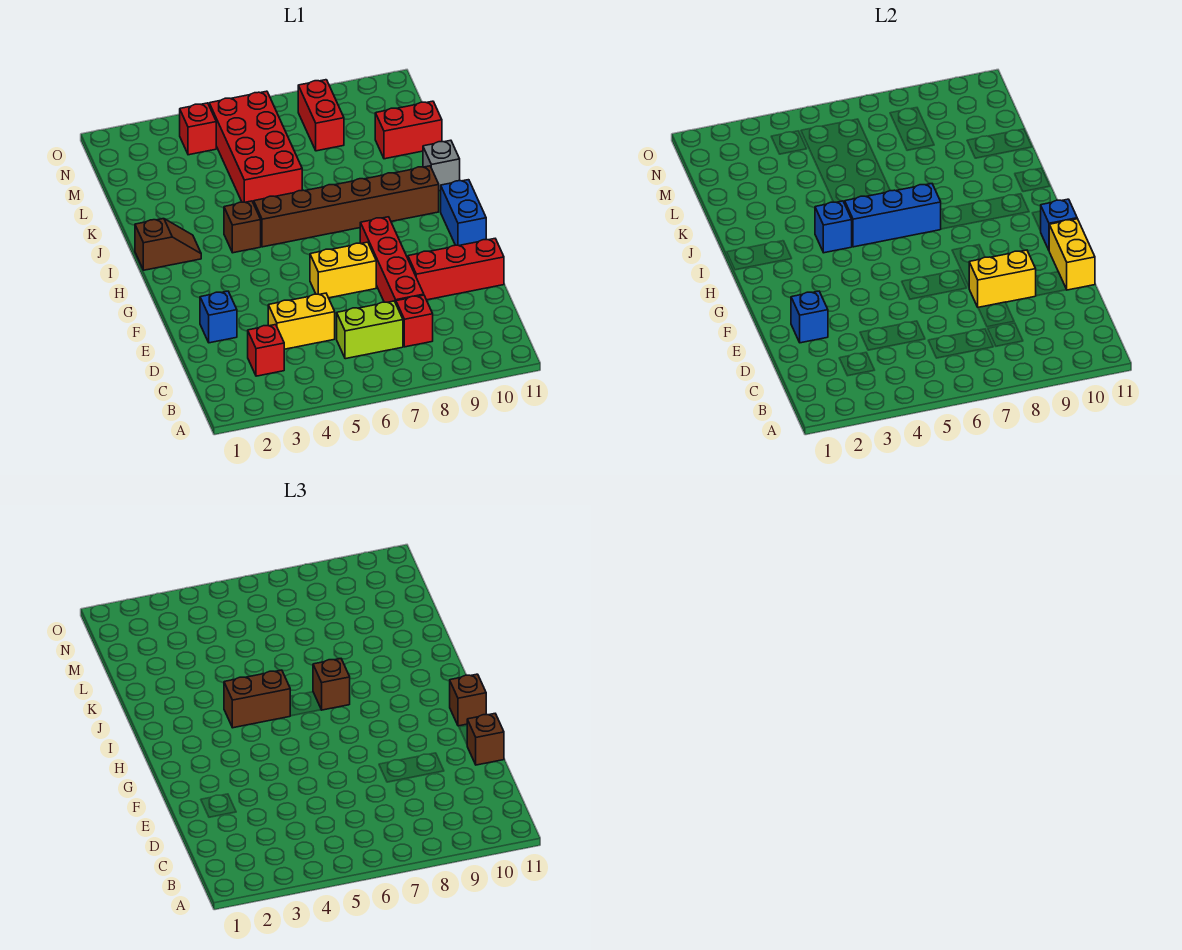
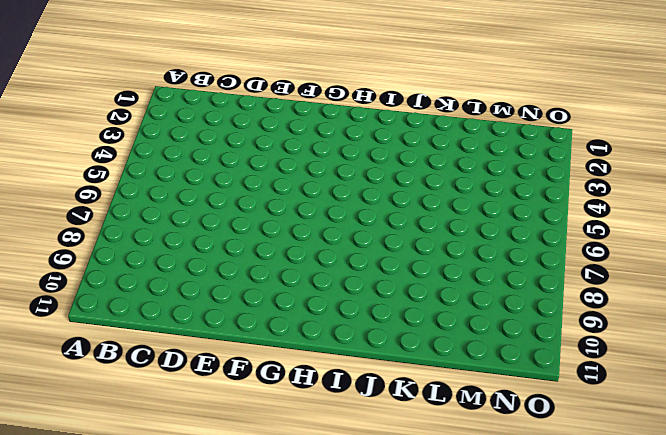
none -> red brick C3 level 1
none -> lime brick C6:C7 level 1
none -> red brick C8 level 1

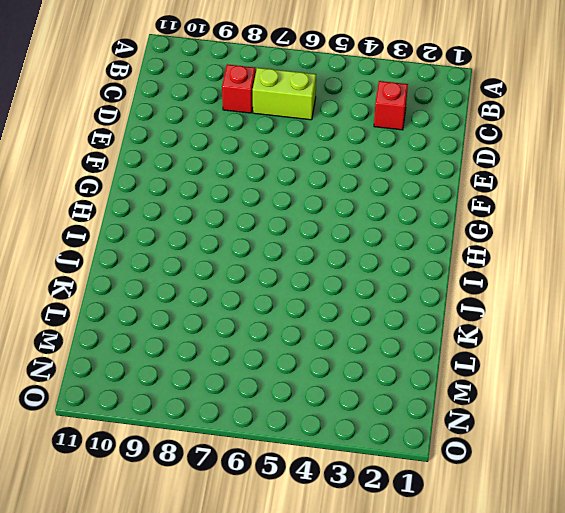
none -> yellow brick D4:D5 level 1
none -> red brick D8:G8 level 1
none -> blue brick E2 level 1

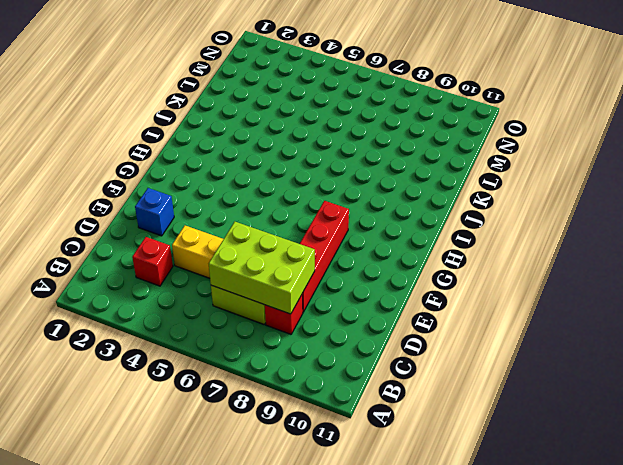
lime brick C6:D8 level 2 -> none
none -> red brick E9:E11 level 1
none -> yellow brick F6:F7 level 1
none -> blue brick G11:H11 level 1

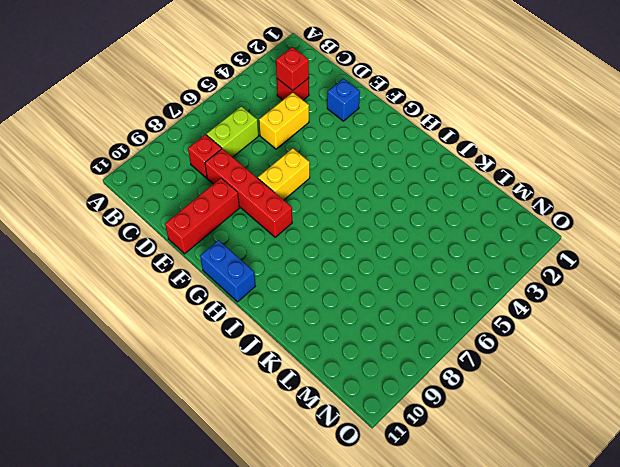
red brick C3 level 2 -> red brick N4 level 1
none -> brown slope I1:I2 level 1 top 1
none -> brown brick I4 level 1
none -> brown brick I5:I10 level 1

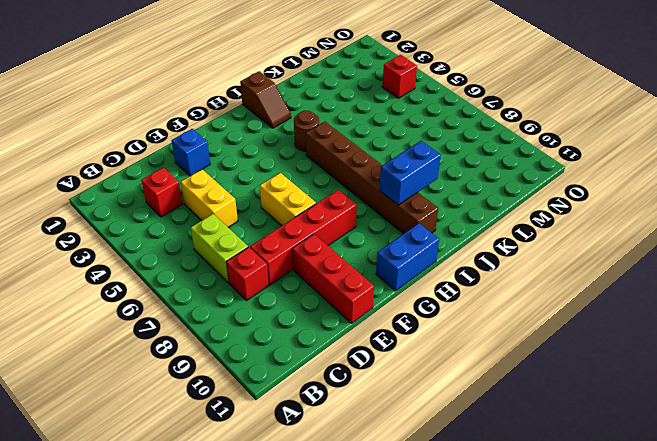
brown round brick I4 level 1 -> brown brick I4 level 1
blue brick I9:J9 level 2 -> none
none -> grey brick J11 level 1
none -> red brick K5:N6 level 1
none -> red brick L10:L11 level 1

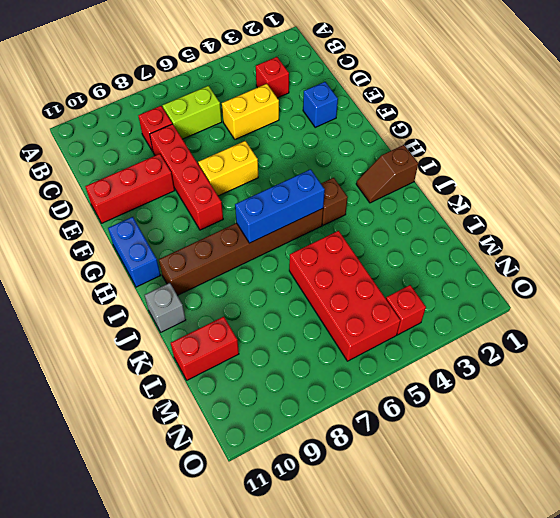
none -> red brick M8:N8 level 1
none -> blue brick E2 level 2
none -> yellow brick E8:E9 level 2

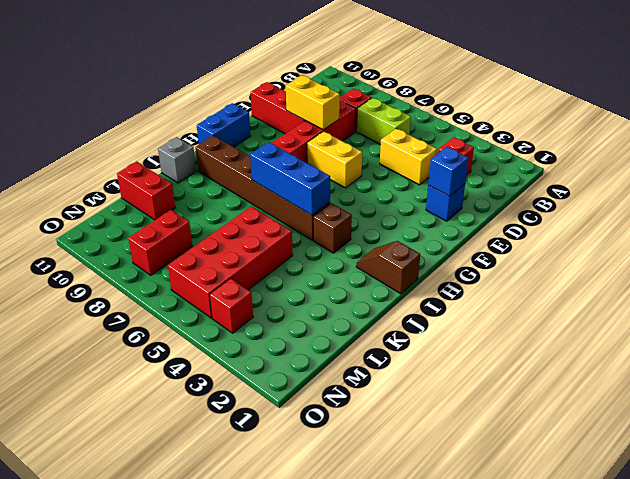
none -> yellow brick E11:F11 level 2
none -> blue brick G11 level 2
none -> blue brick I4 level 2

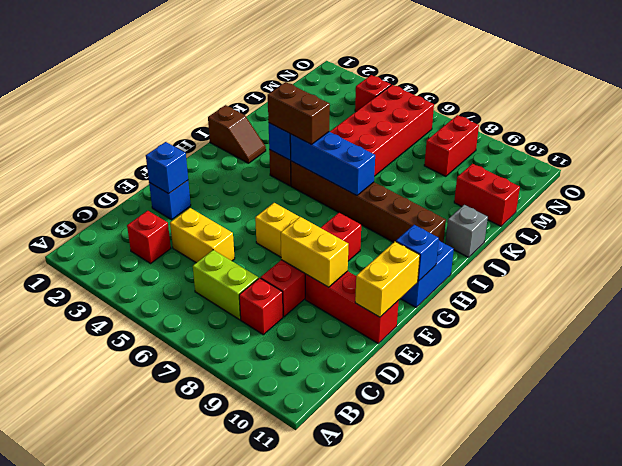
none -> brown brick E11 level 3
none -> brown brick G11 level 3
none -> brown brick I7 level 3

